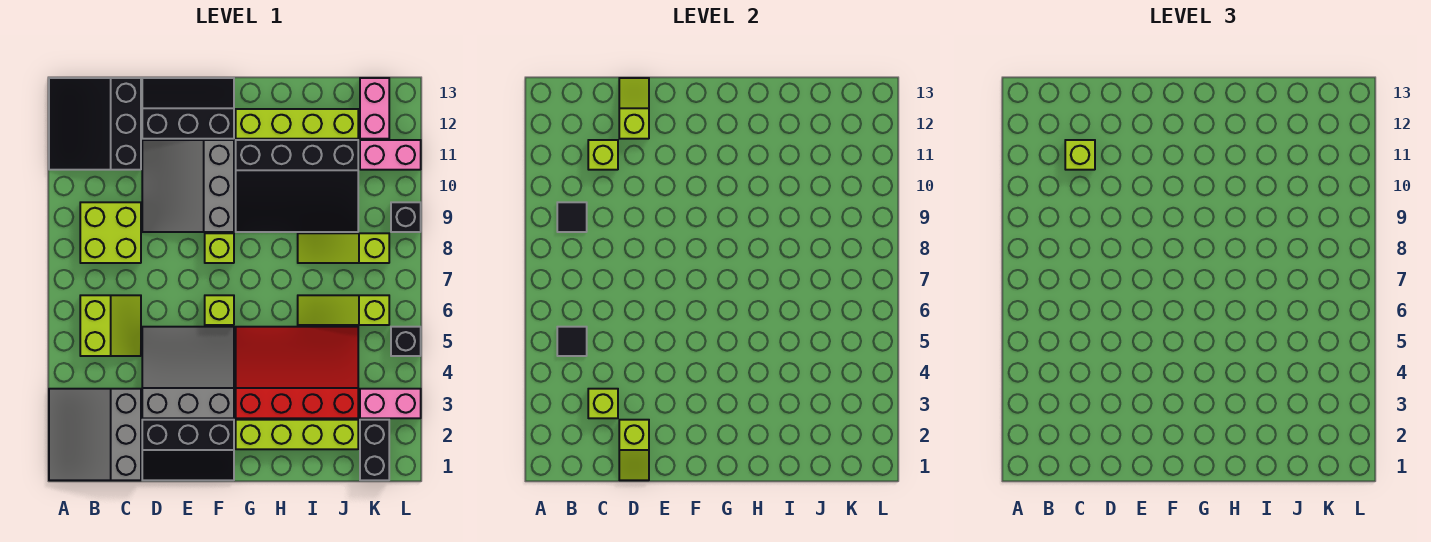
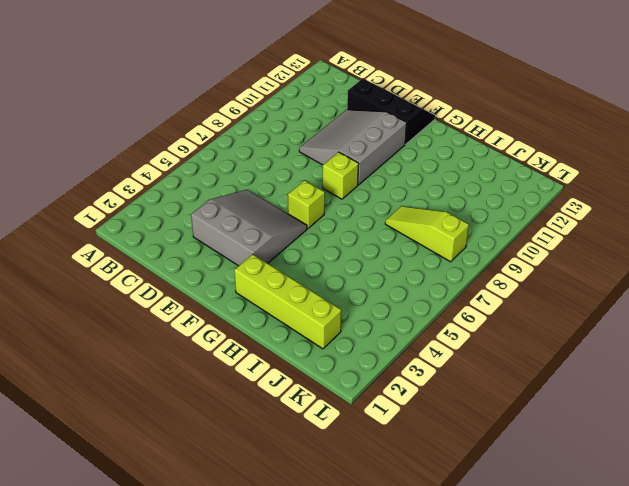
none -> grey slope A1:C3 level 1 top C
none -> black slope A11:C13 level 1 top C
none -> lime slope B5:C6 level 1 top B

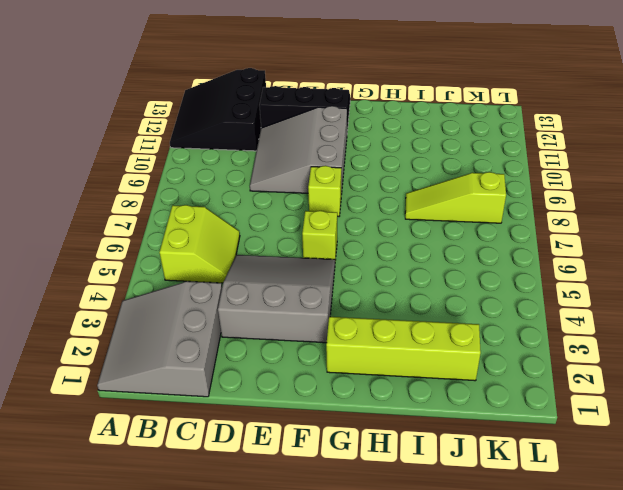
none -> lime brick B8:C9 level 1
none -> black slope D1:F2 level 1 top 2
none -> red slope G3:J5 level 1 top 3

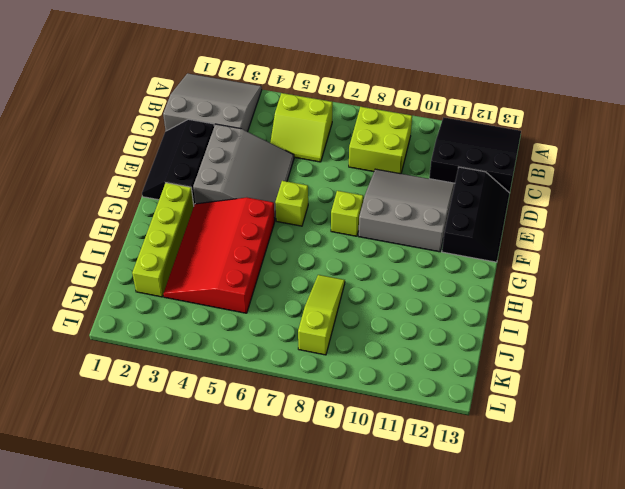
red slope G3:J5 level 1 top 5 -> red slope G3:J5 level 1 top 3
none -> black slope G9:J11 level 1 top 11
none -> lime brick G12:J12 level 1
none -> lime slope I6:K6 level 1 top K

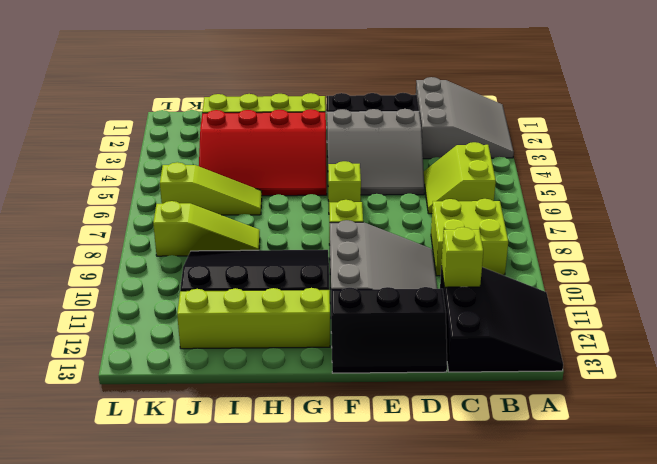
none -> black brick K1:K2 level 1
none -> pink brick K3:L3 level 1
none -> pink brick K11:L11 level 1

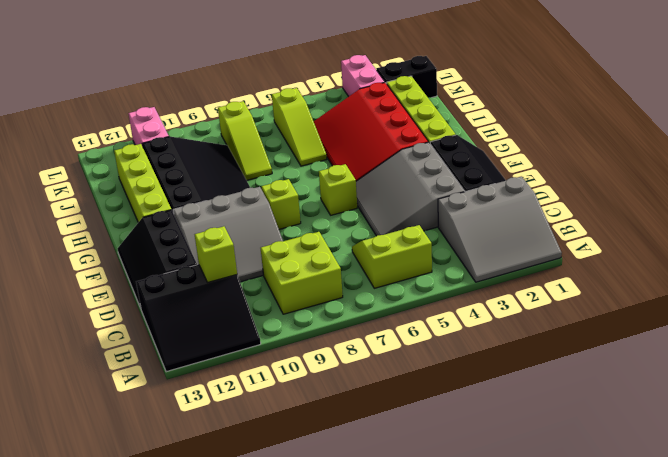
none -> pink brick K12:K13 level 1
none -> black brick L5 level 1
none -> black brick L9 level 1

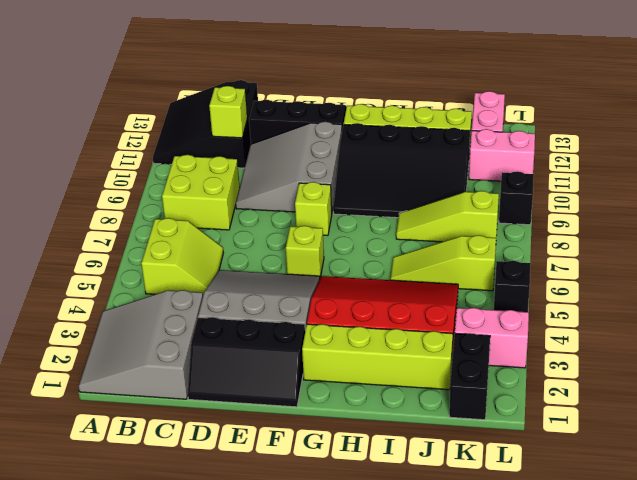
none -> black tile B5 level 2
none -> black tile B9 level 2
none -> lime brick C3 level 2

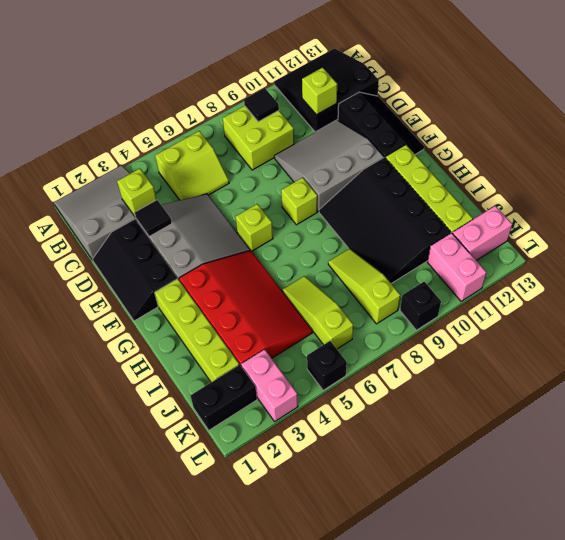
black tile D3 level 2 -> black tile B5 level 2
none -> lime slope D1:D2 level 2 top 2
none -> lime slope D12:D13 level 2 top 12
none -> lime brick C11 level 3

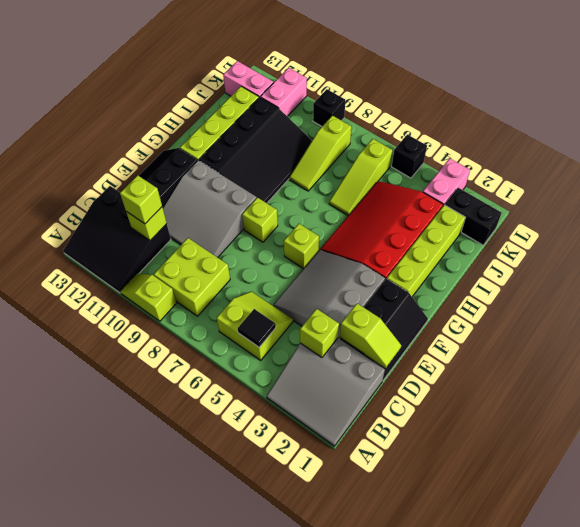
lime slope A9:A10 level 1 top 9 -> lime slope D12:D13 level 2 top 12
none -> black tile B9 level 2

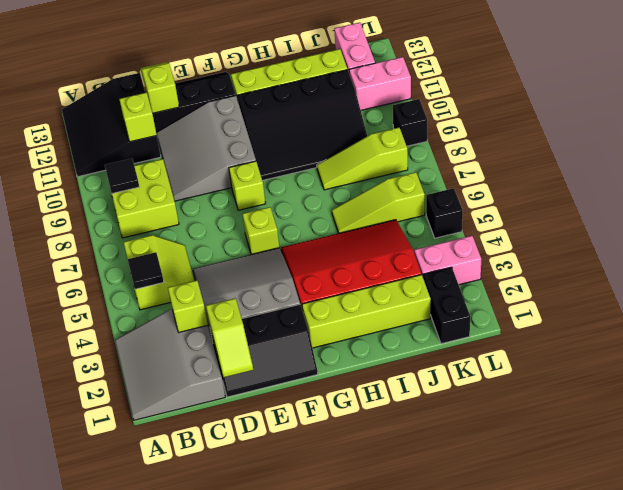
none -> lime brick C11 level 3

